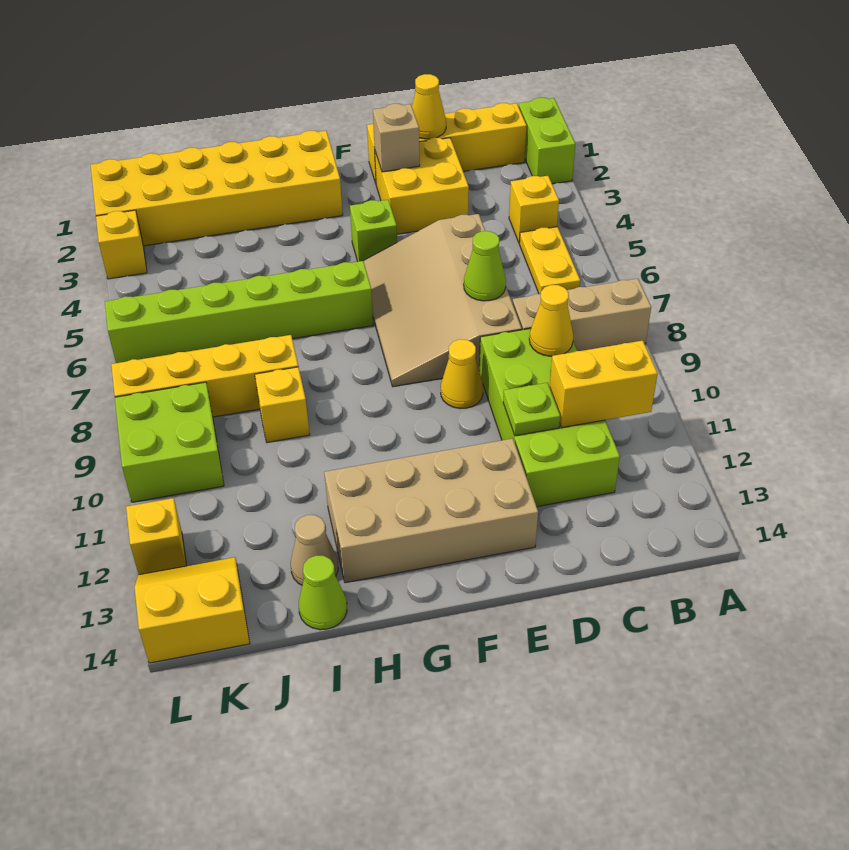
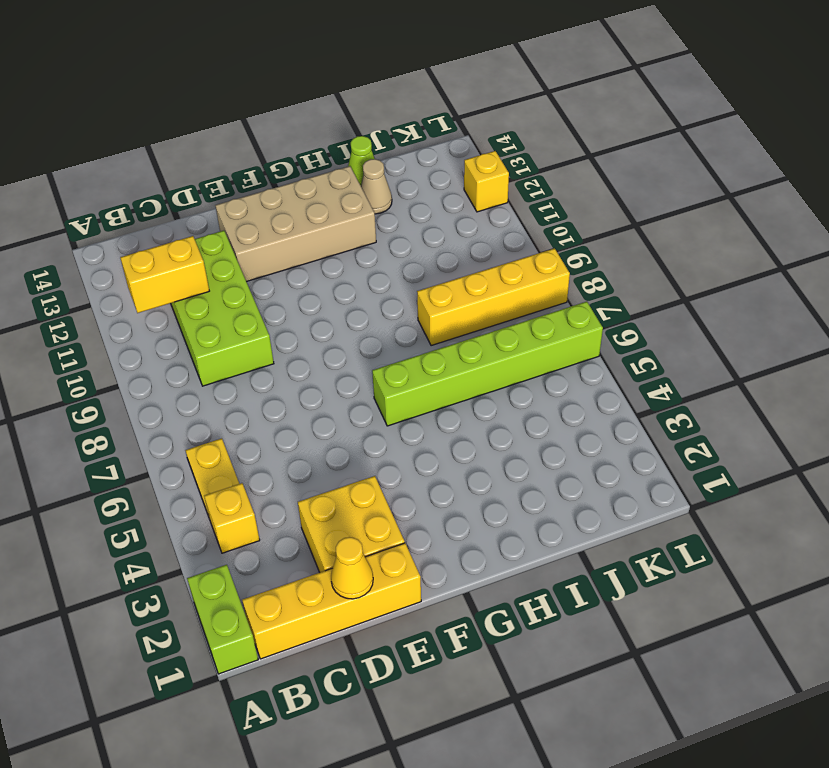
none -> tan brick A8:C8 level 1
none -> tan slope D5:F8 level 1 top D
none -> yellow cone E9 level 1

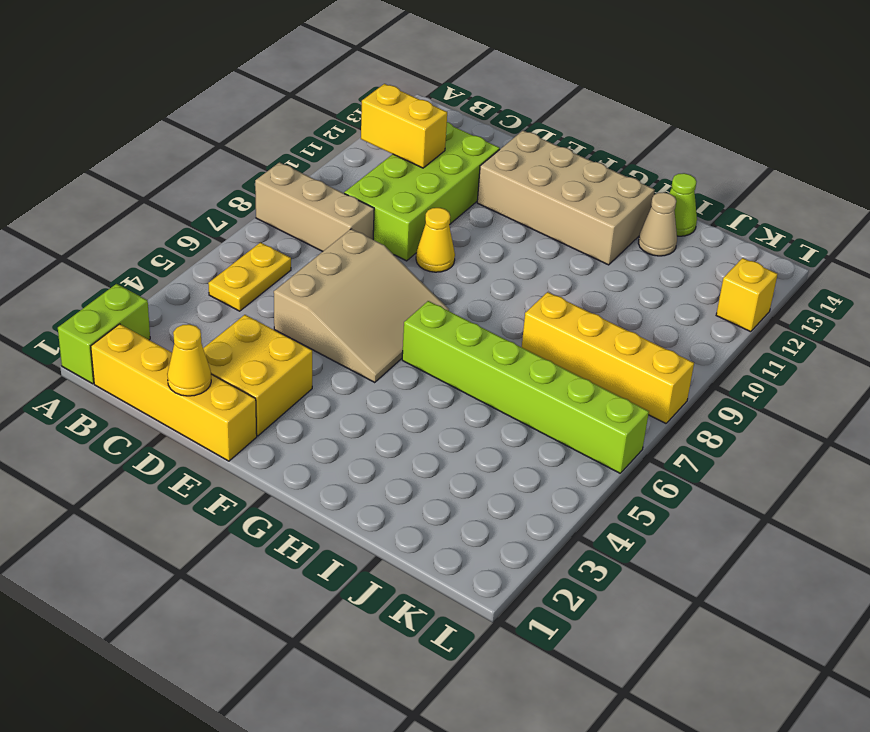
tan slope D5:F7 level 1 top D -> tan slope D5:F8 level 1 top D
none -> yellow brick B4 level 1
none -> lime brick F4 level 1
none -> yellow brick G1:L2 level 1

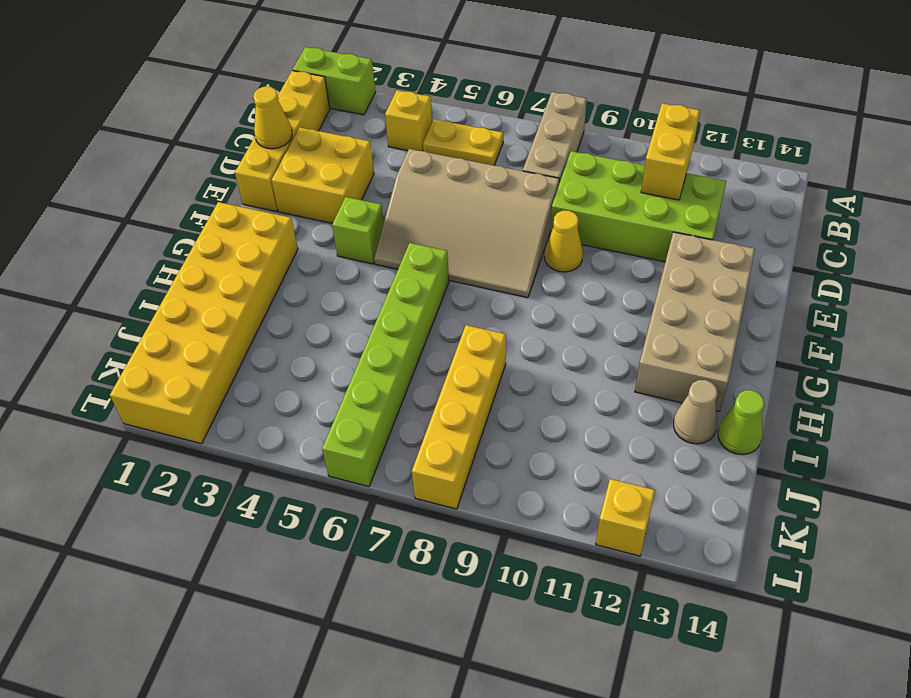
none -> yellow brick I9 level 1
none -> lime brick K9:L10 level 1
none -> yellow slope K13:L14 level 1 top 14

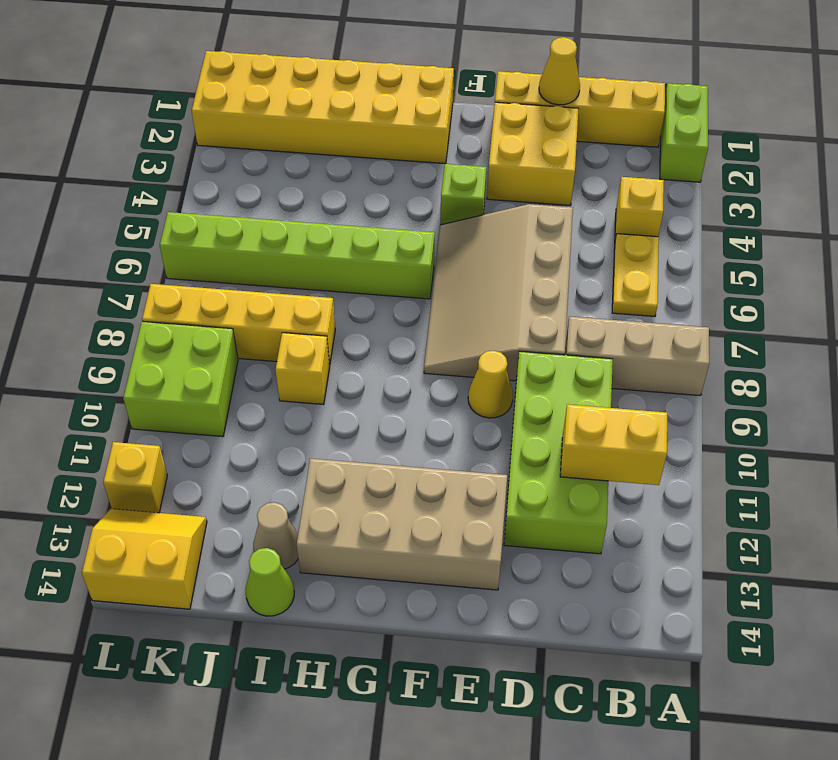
none -> yellow brick L3 level 1
none -> yellow cone C9 level 2
none -> lime cone D7 level 2

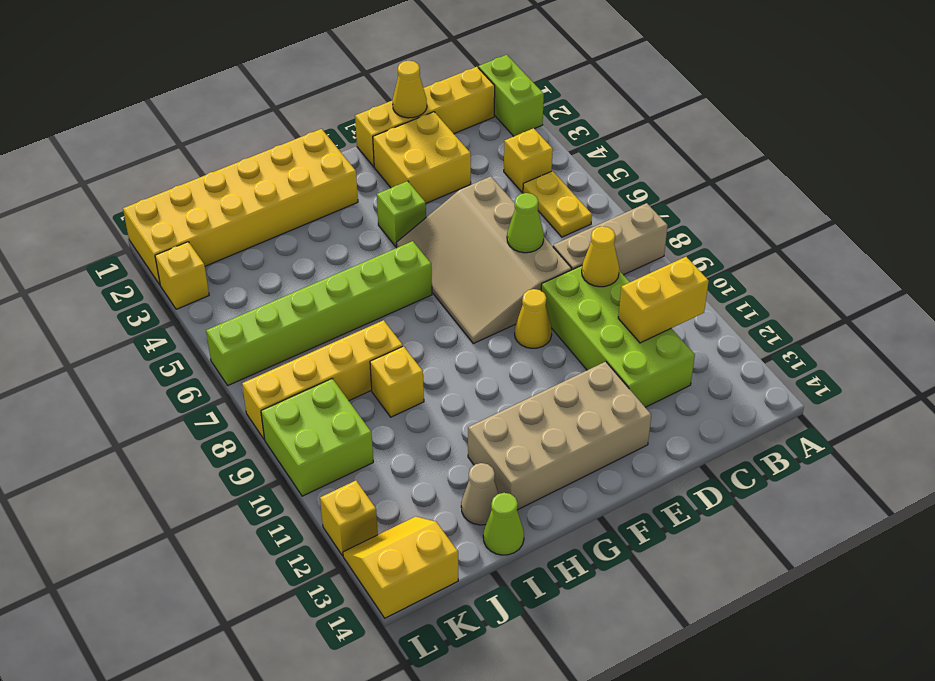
none -> lime plate D11 level 2
none -> tan brick E2 level 2

